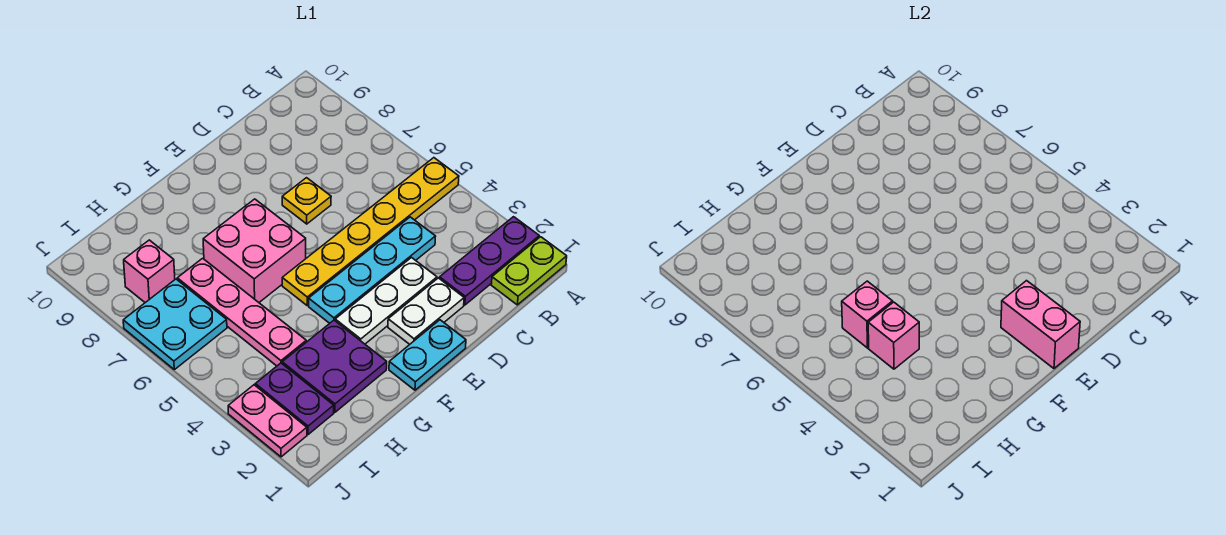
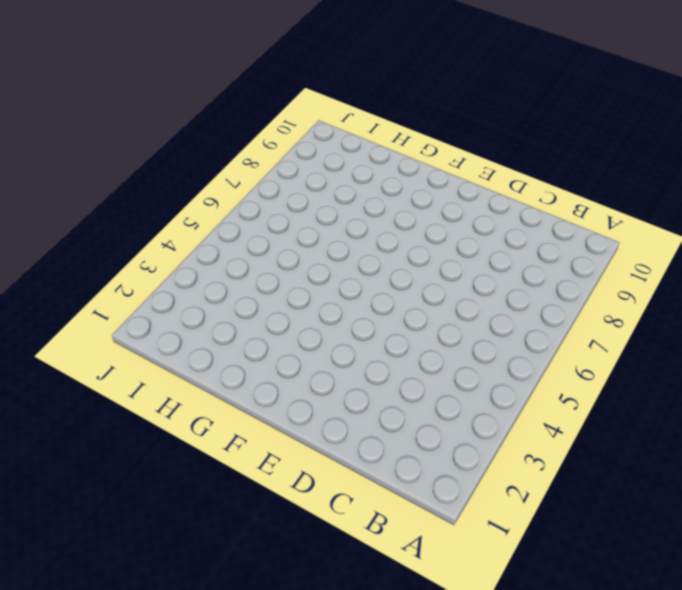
none -> lime plate A1:B1 level 1
none -> purple plate A2:C2 level 1
none -> yellow plate A5:F5 level 1

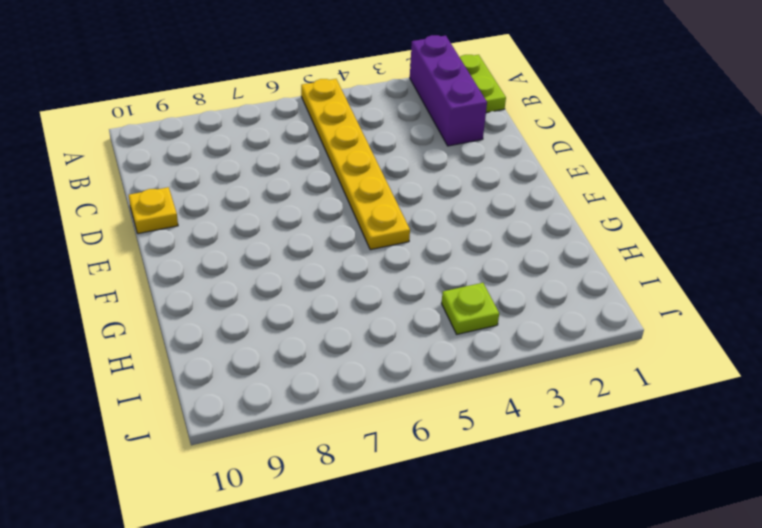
purple brick A2:C2 level 1 -> purple plate A2:C2 level 1
yellow plate D10 level 1 -> yellow plate D7 level 1
lime plate I4 level 1 -> none
none -> cyan plate C4:F4 level 1
none -> white plate D2:E2 level 1
none -> white plate D3:F3 level 1

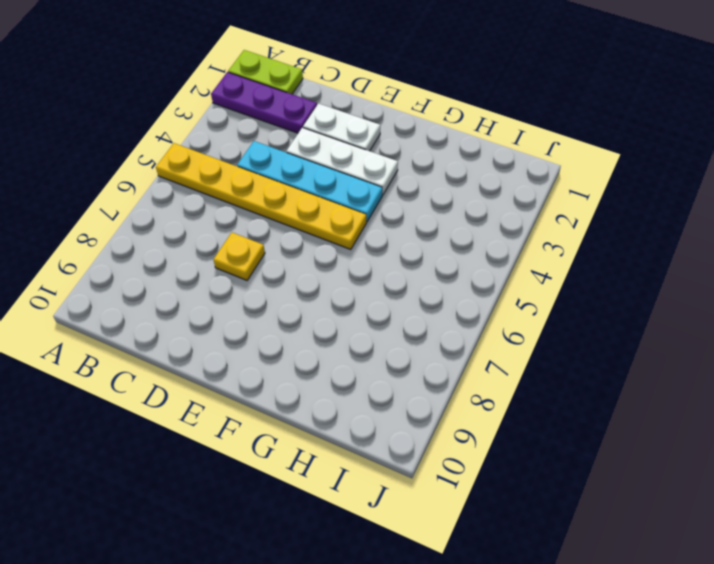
none -> cyan plate E1:F1 level 1
none -> pink brick F6:G7 level 1
none -> purple plate G2:H3 level 1

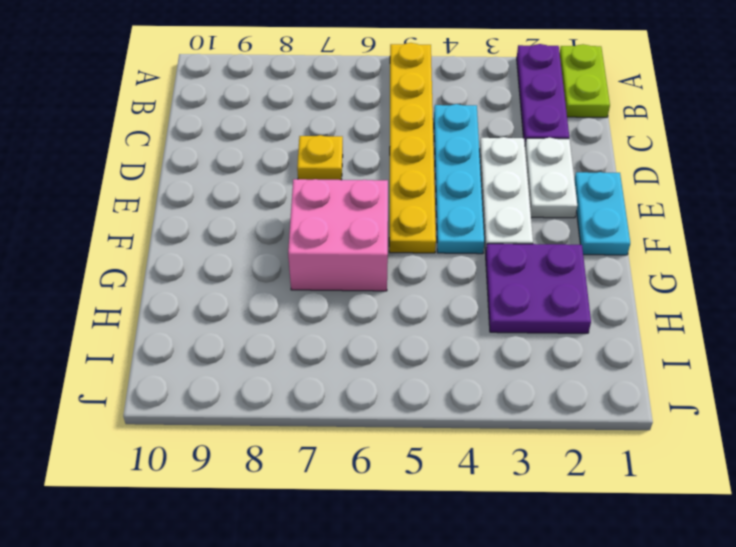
none -> pink plate H4:H7 level 1
none -> purple plate I2:I3 level 1
none -> cyan plate I6:J7 level 1

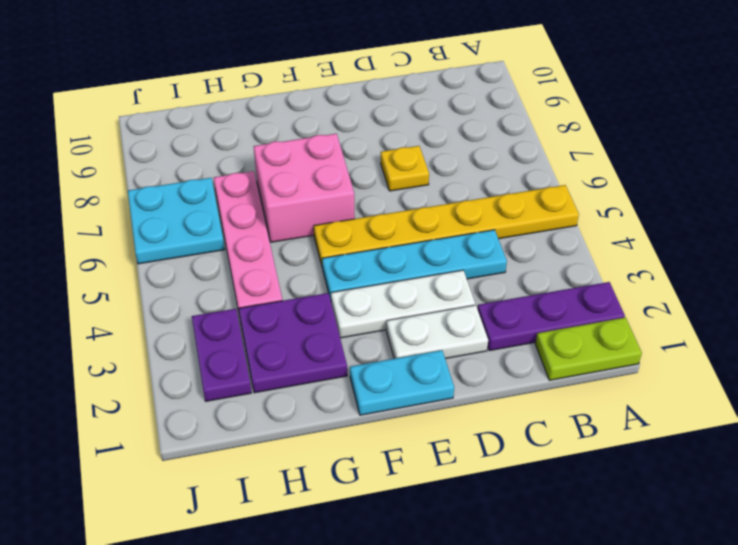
none -> pink brick I8 level 1
none -> pink plate J2:J3 level 1
none -> pink brick E1:E2 level 2

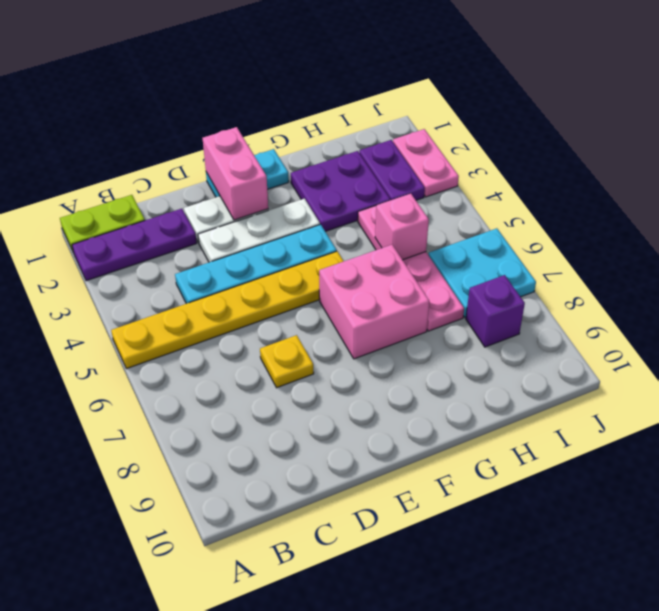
purple brick I8 level 1 -> pink brick I8 level 1
none -> pink brick H4 level 2

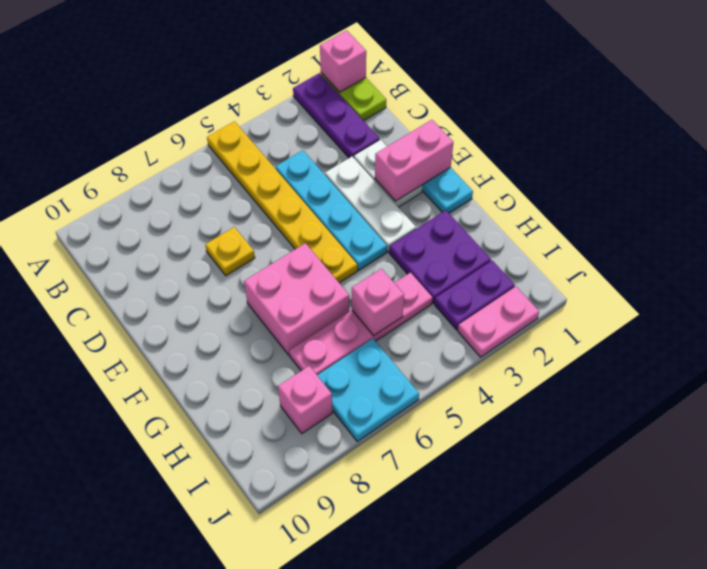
pink brick A1 level 2 -> pink brick H4 level 2

